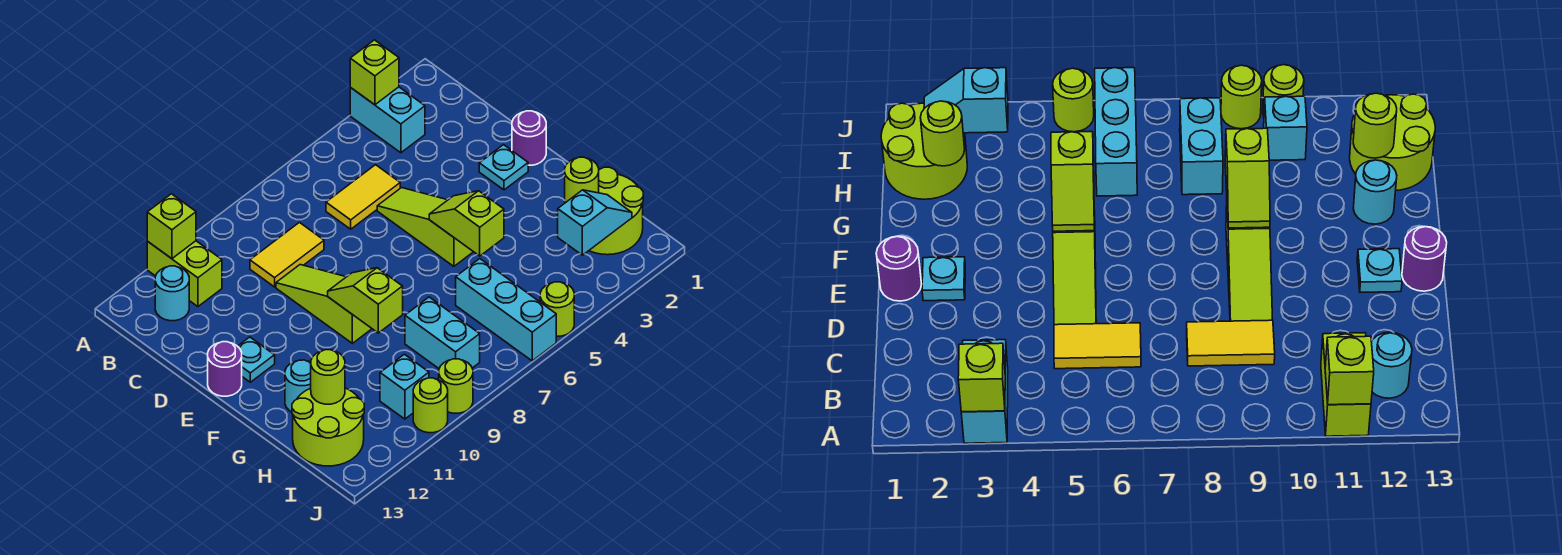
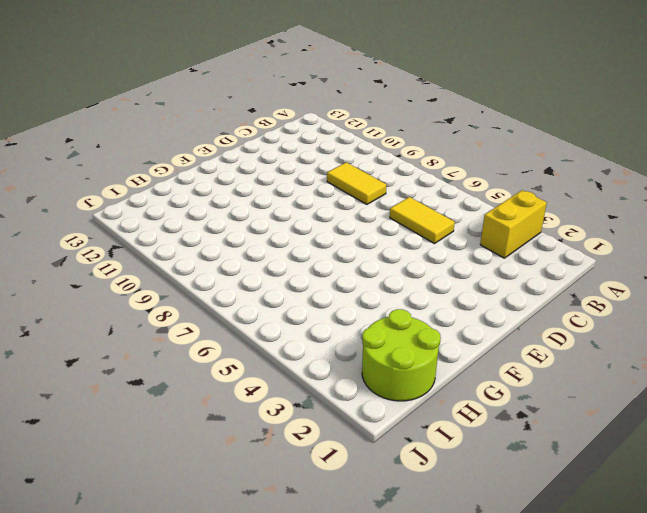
yellow brick A3:B3 level 1 -> cyan brick A3:B3 level 1
none -> lime brick A11:B11 level 1
none -> cyan round brick B12 level 1
none -> lime slope D5:F5 level 1 top F

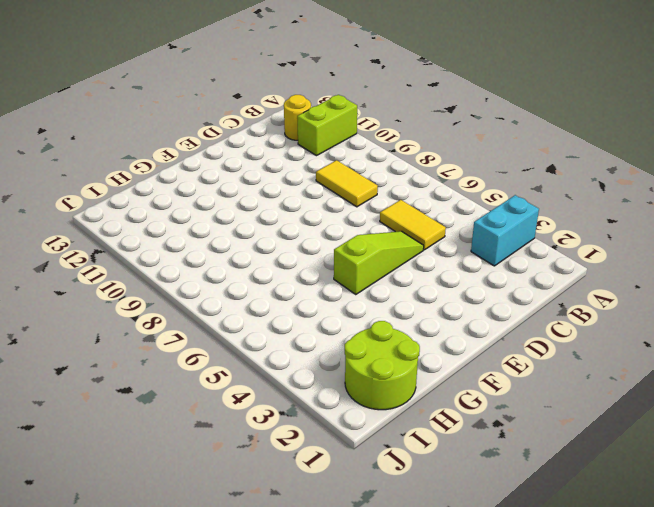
yellow round brick B12 level 1 -> cyan round brick B12 level 1
none -> lime slope D9:F9 level 1 top F
none -> purple round brick E1 level 1
none -> cyan plate E2 level 1

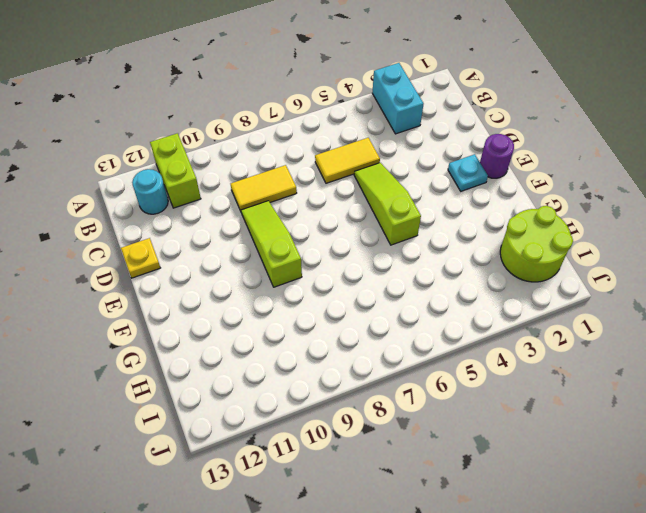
yellow plate D13 level 1 -> none
none -> cyan plate E12 level 1
none -> purple round brick E13 level 1
none -> cyan round brick G12 level 1

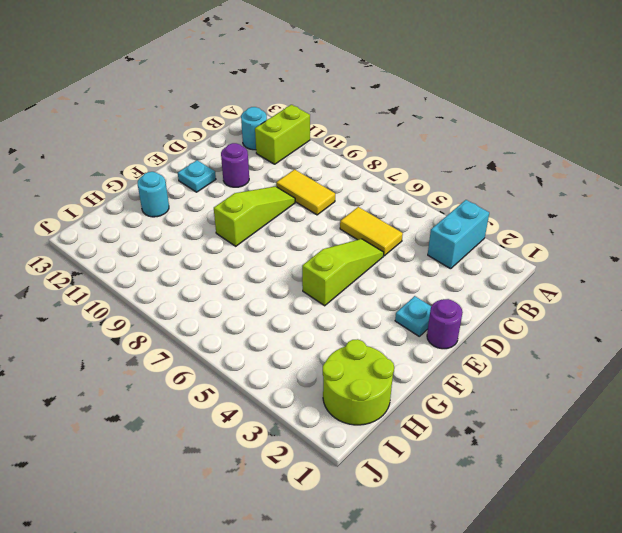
purple round brick D11 level 1 -> purple round brick E13 level 1
none -> cyan brick H6:J6 level 1
none -> cyan brick H8:I8 level 1
none -> lime round brick H12:I13 level 1

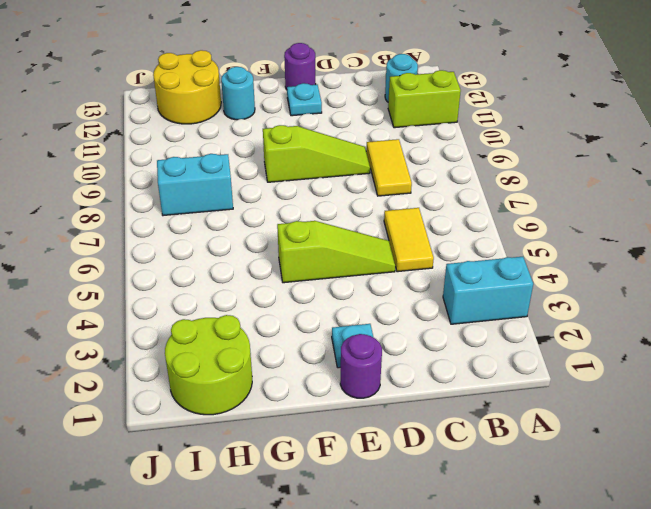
yellow round brick H12:I13 level 1 -> lime round brick H12:I13 level 1
none -> cyan brick H6:J6 level 1
none -> cyan brick I10 level 1
none -> lime round brick J5 level 1

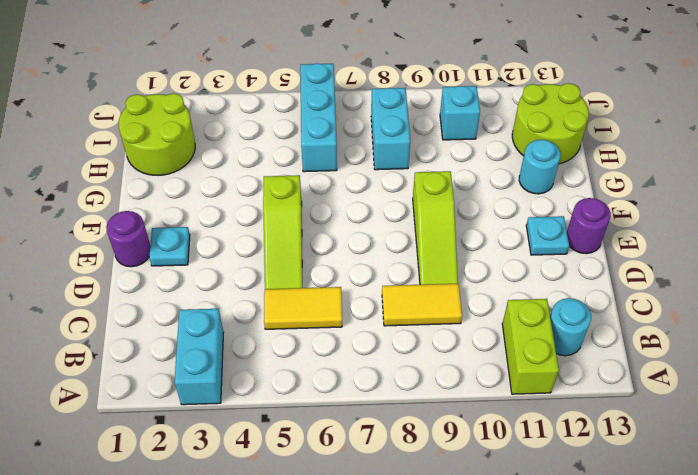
none -> lime round brick J5 level 1
none -> lime round brick J9 level 1
none -> lime round brick J10 level 1

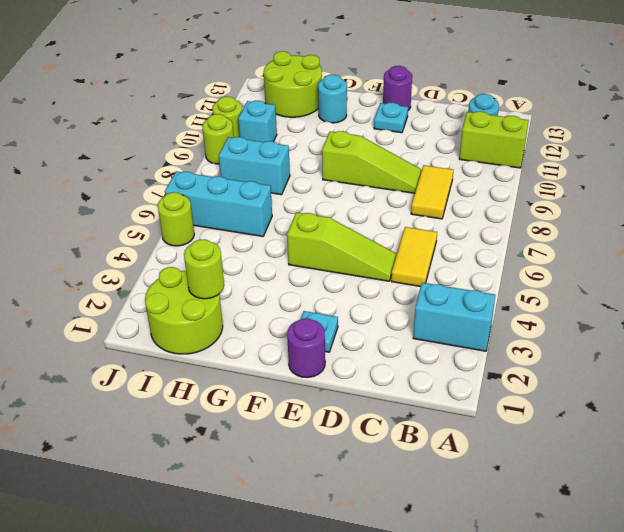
none -> lime brick A3 level 2
none -> lime brick A11 level 2
none -> lime slope F5:G5 level 2 top G

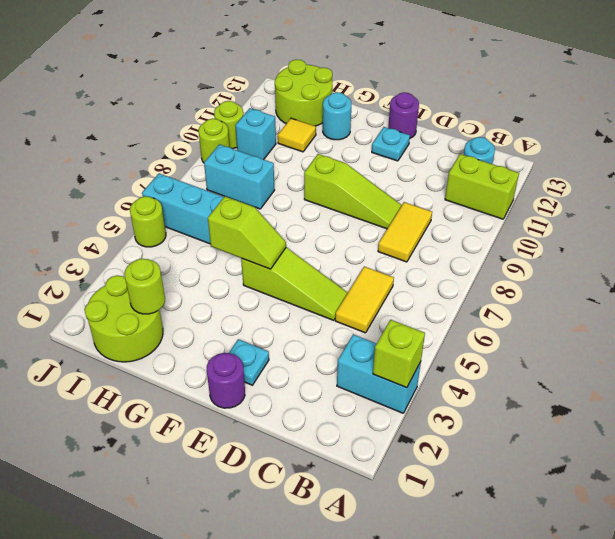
yellow tile H11 level 1 -> none
none -> lime brick A11 level 2
none -> lime slope F9:G9 level 2 top G
none -> lime round brick H12 level 2

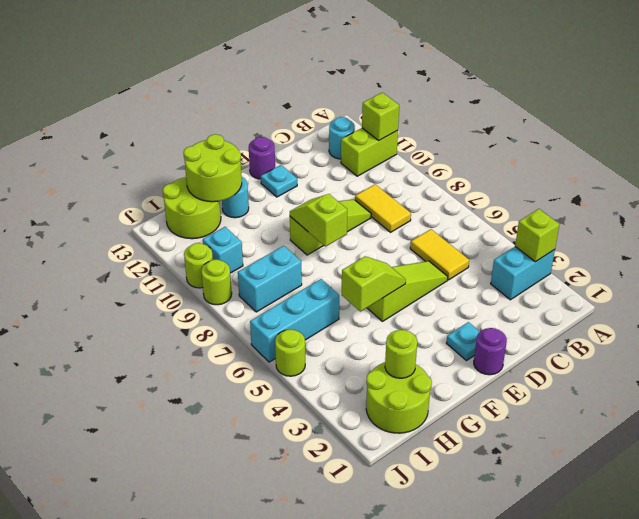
lime slope F8:F9 level 2 top 8 -> lime slope F9:G9 level 2 top G
lime round brick G12:H13 level 2 -> lime round brick H12 level 2
none -> cyan slope I2:I3 level 2 top 3

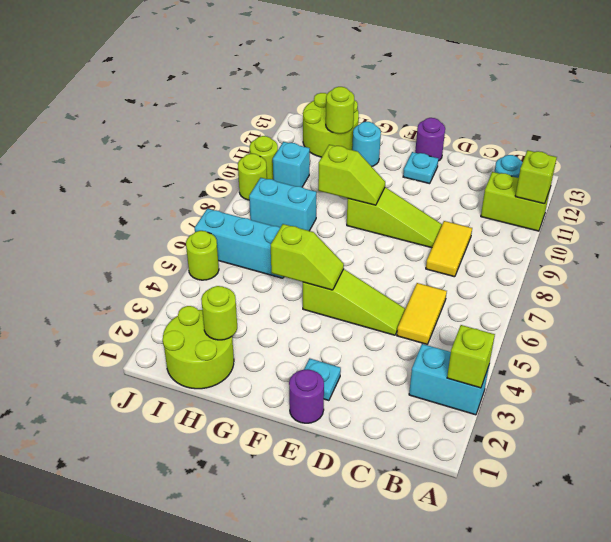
none -> cyan slope I2:I3 level 2 top 3

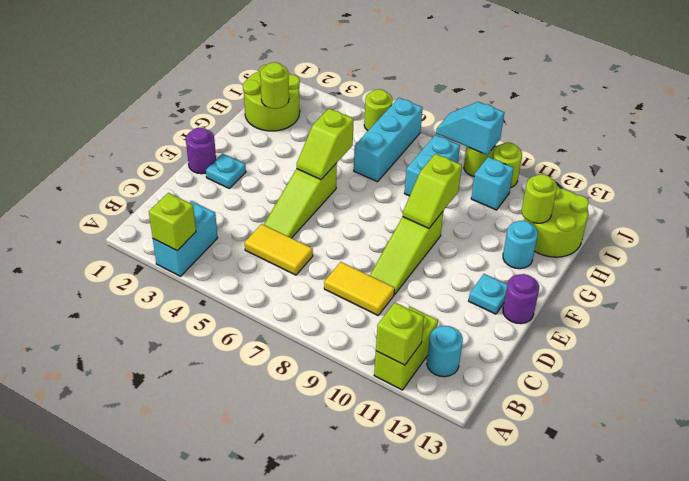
cyan slope J8:J9 level 2 top 9 -> cyan slope I2:I3 level 2 top 3

